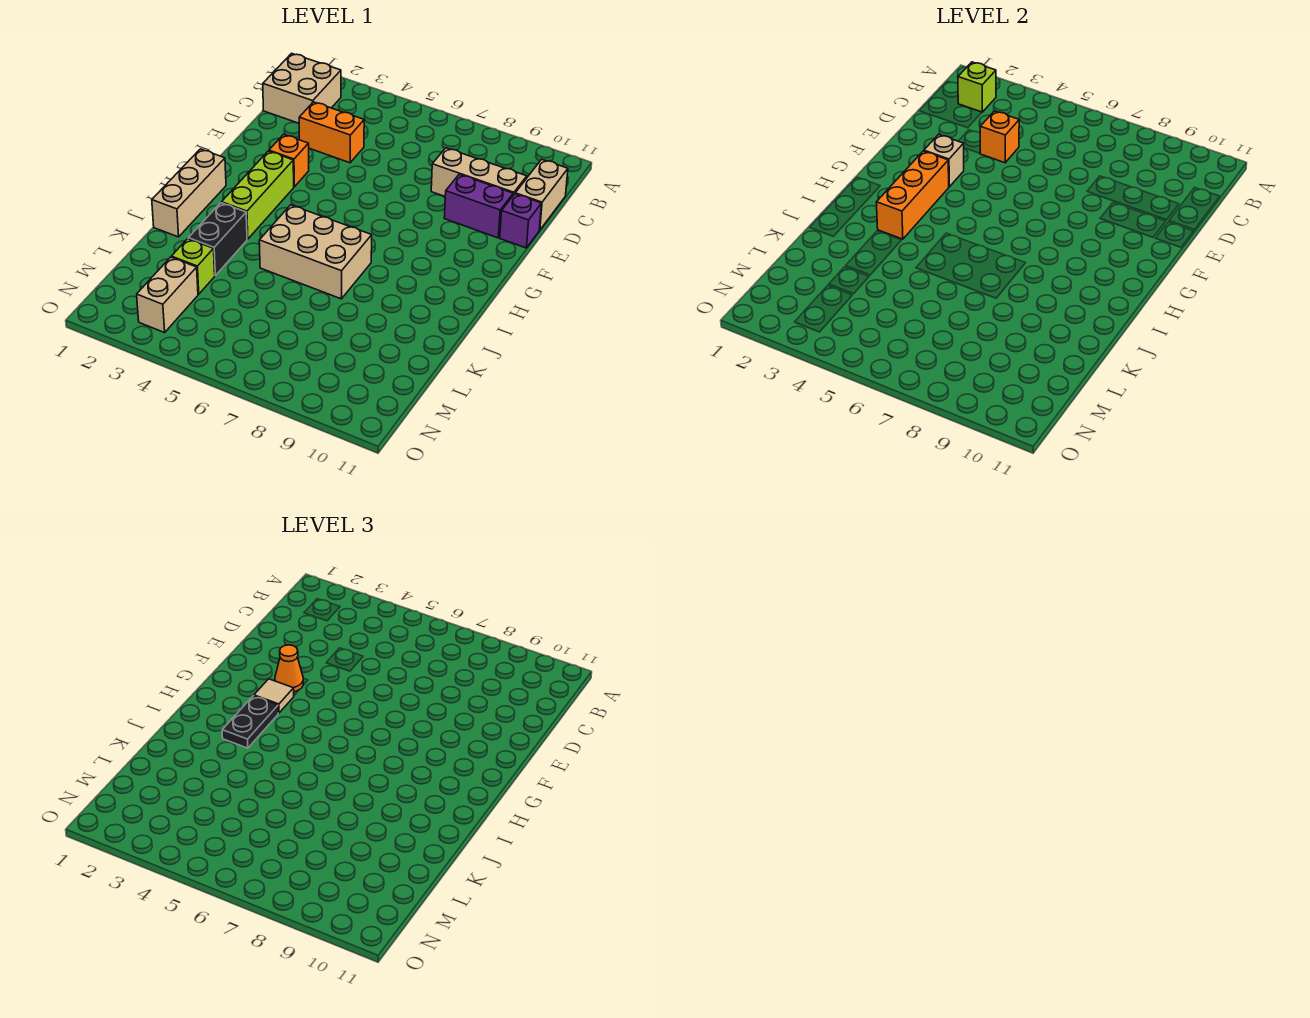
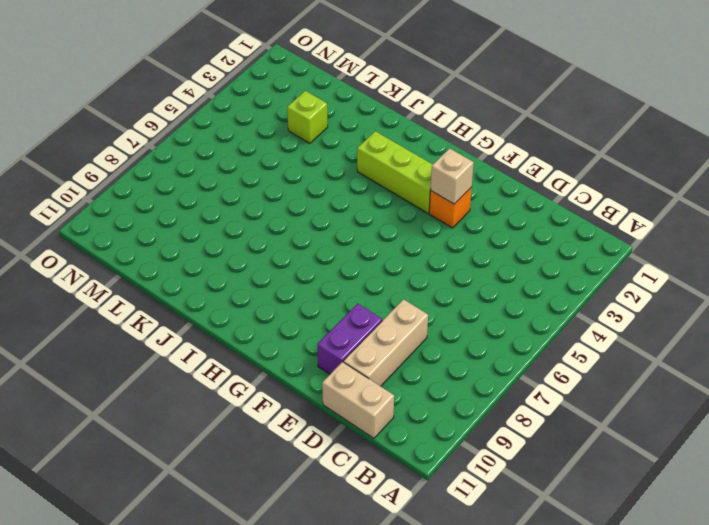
none -> tan brick B1:C2 level 1
none -> orange brick D3:D4 level 1
none -> purple brick E11 level 1

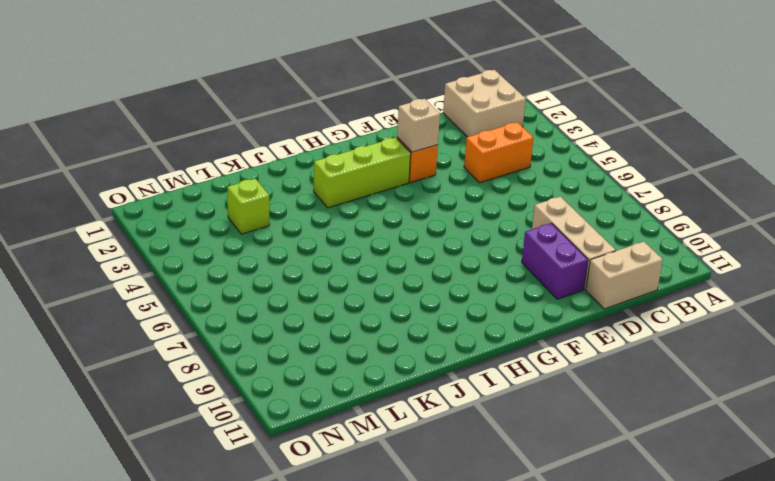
orange brick C4:D4 level 1 -> orange brick D3:D4 level 1
none -> purple brick E11 level 1
none -> tan brick H1:J1 level 1
none -> tan brick I5:J7 level 1

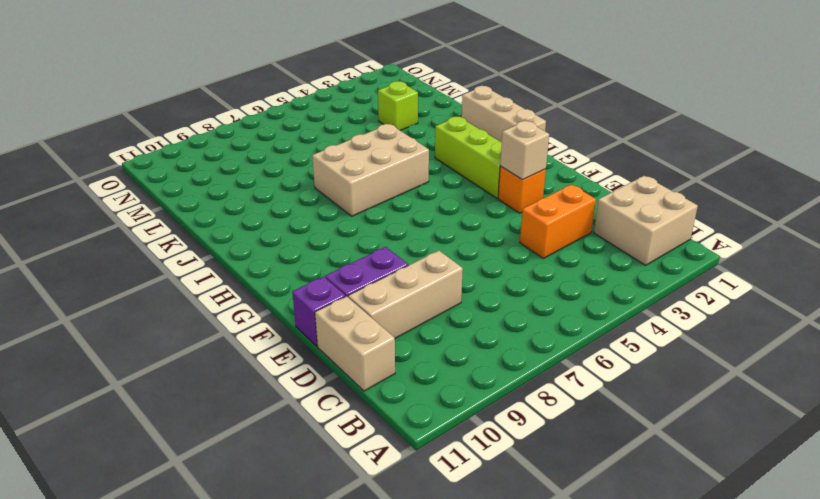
none -> black brick J3:K3 level 1
none -> tan brick M3:N3 level 1
none -> lime brick B2 level 2

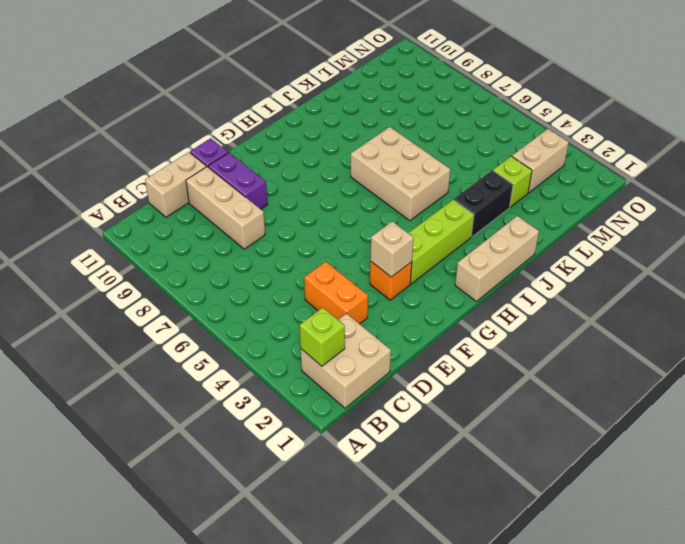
none -> orange brick D4 level 2
none -> orange brick G3:I3 level 2
none -> orange cone F3 level 3

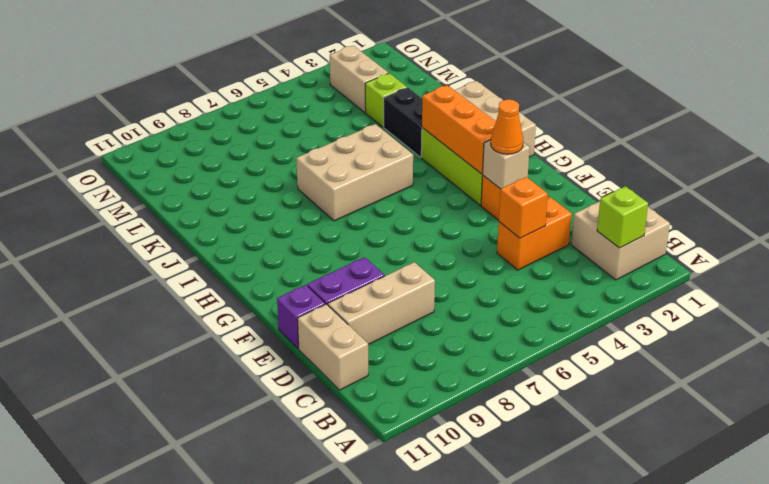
none -> tan tile G3 level 3
none -> black plate H3:I3 level 3

